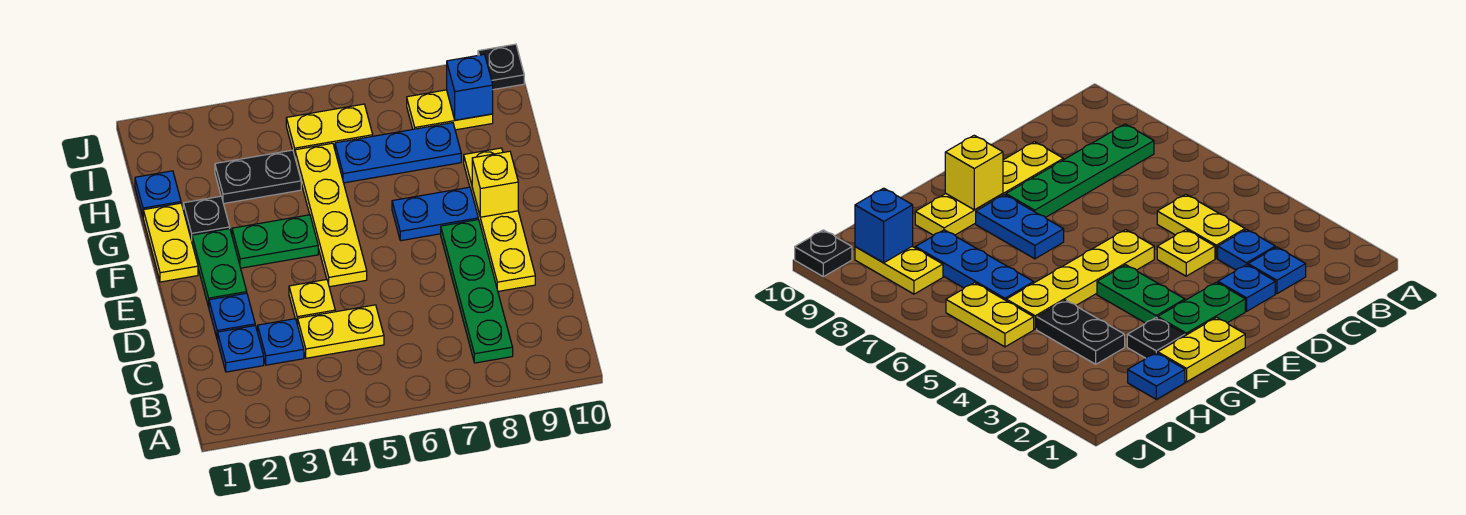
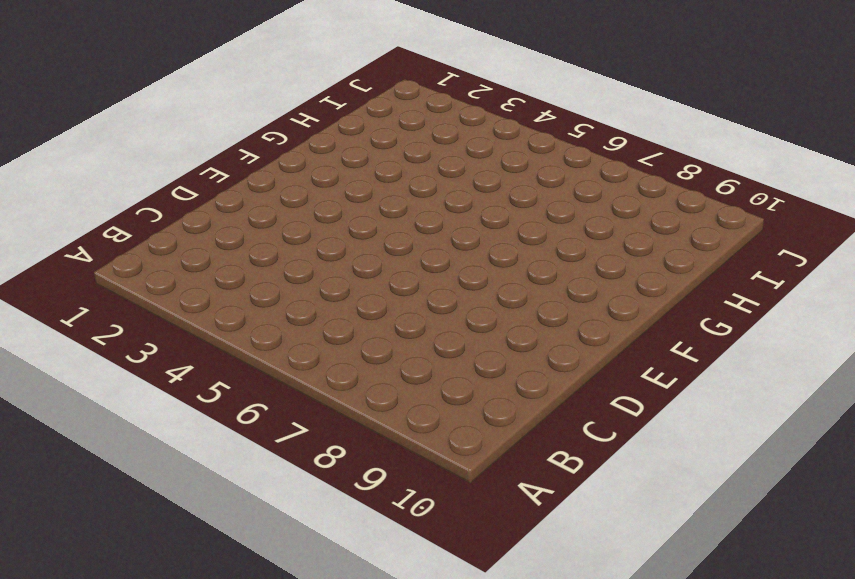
none -> green plate B8:E8 level 1
none -> blue plate C2 level 1
none -> blue plate C3 level 1

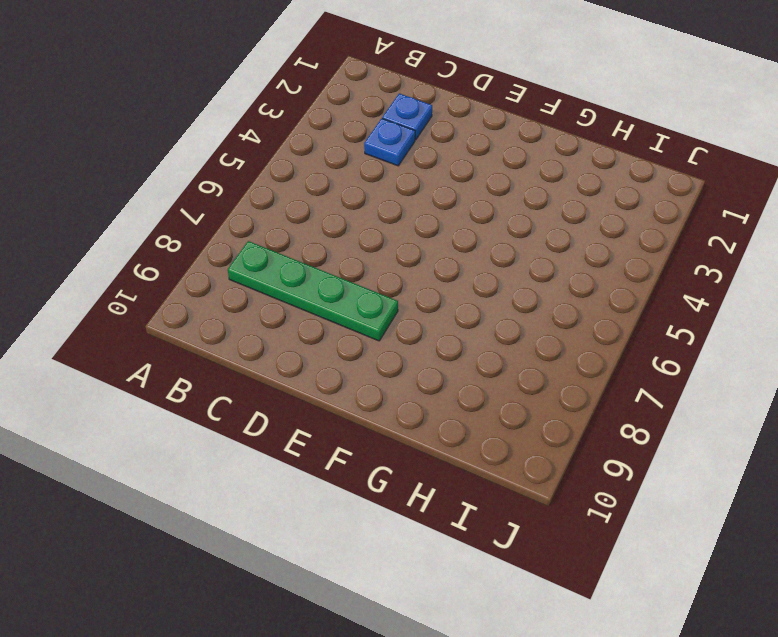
none -> yellow plate C4:C5 level 1
none -> blue plate D2 level 1
none -> yellow plate D4 level 1

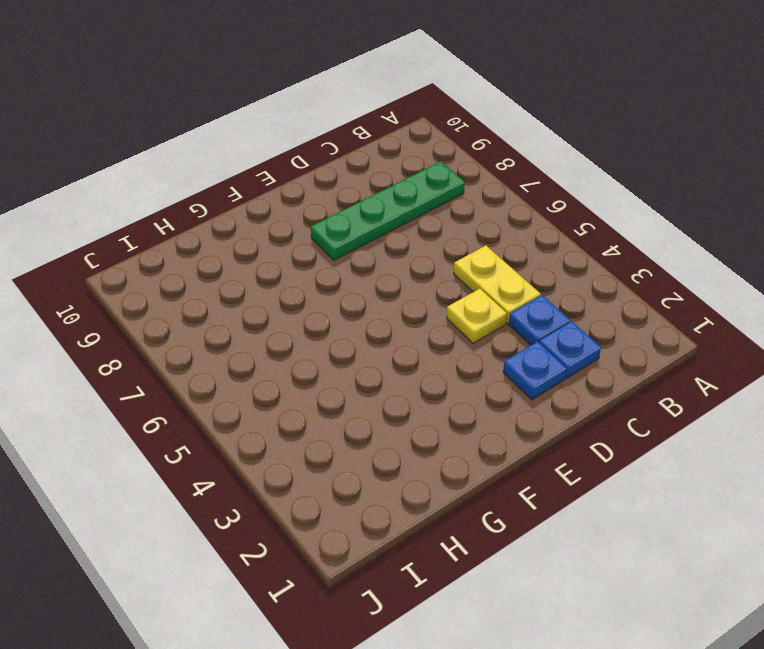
none -> yellow plate D9:G9 level 1
none -> green plate E2:F2 level 1
none -> yellow plate E5:H5 level 1

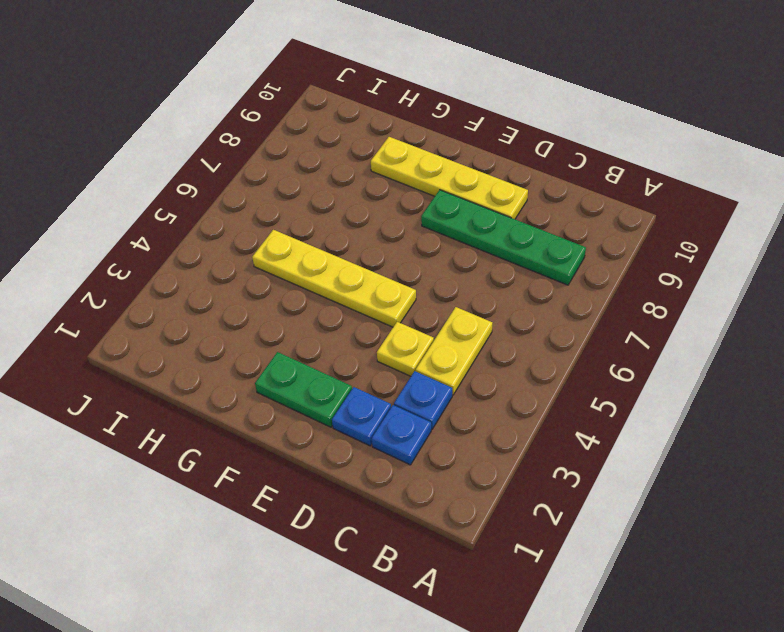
none -> yellow plate F1:G1 level 1
none -> green plate F3:F4 level 1
none -> blue plate F7:F8 level 1

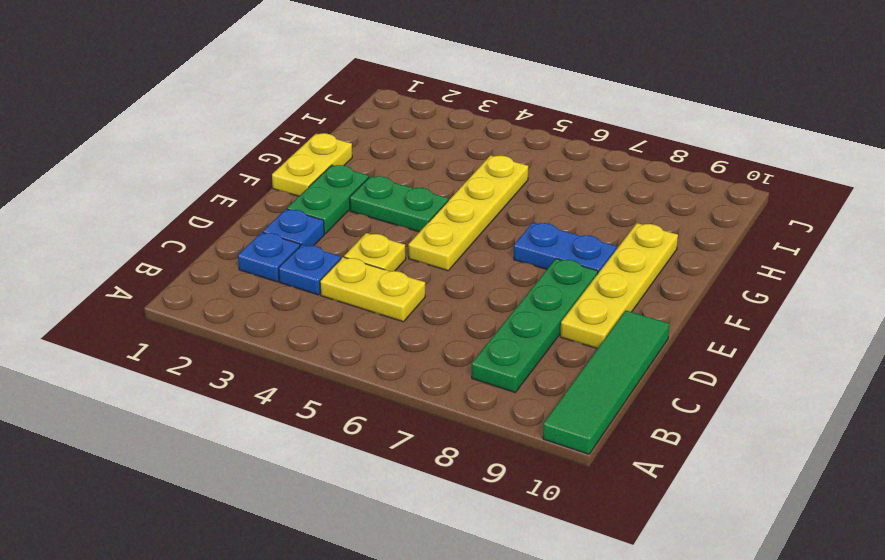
green tile A10:D10 level 1 -> none
none -> black plate G2 level 1
none -> blue plate H1 level 1
none -> black plate H3:H4 level 1

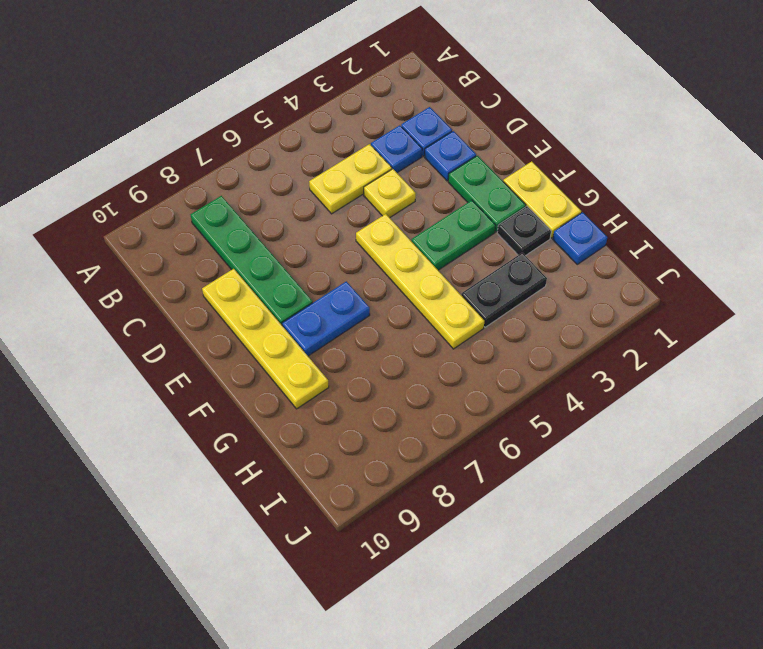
none -> blue plate H6:H8 level 1
none -> yellow plate I5:I6 level 1
none -> yellow plate I8:I9 level 1

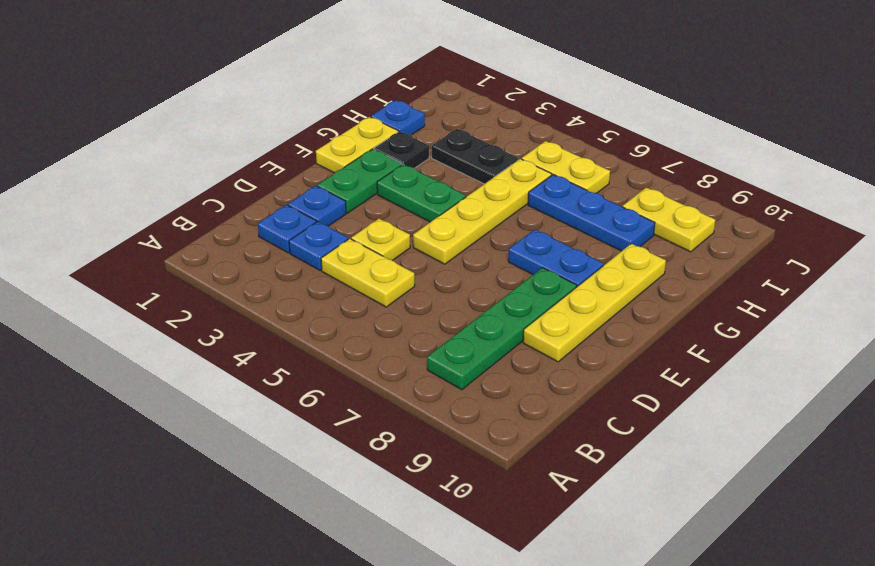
none -> black plate J10 level 1
none -> yellow brick F9 level 2
none -> blue brick I9 level 2

